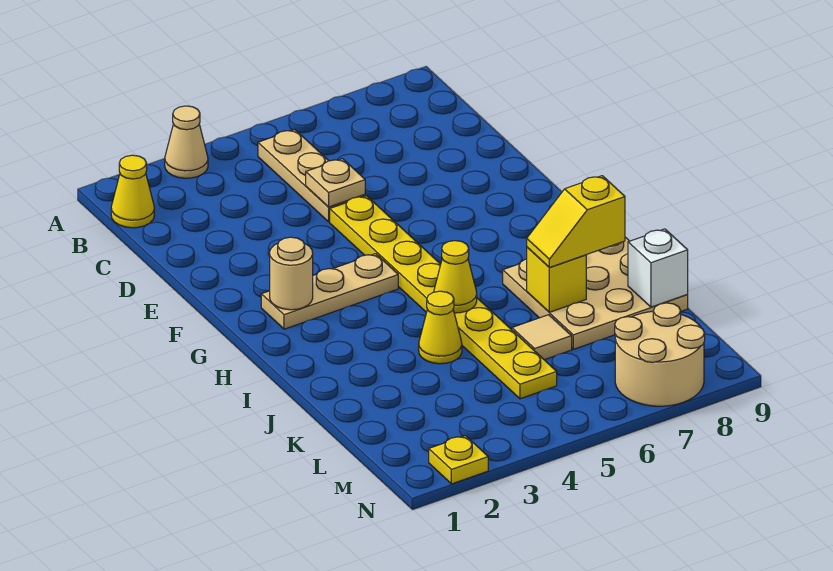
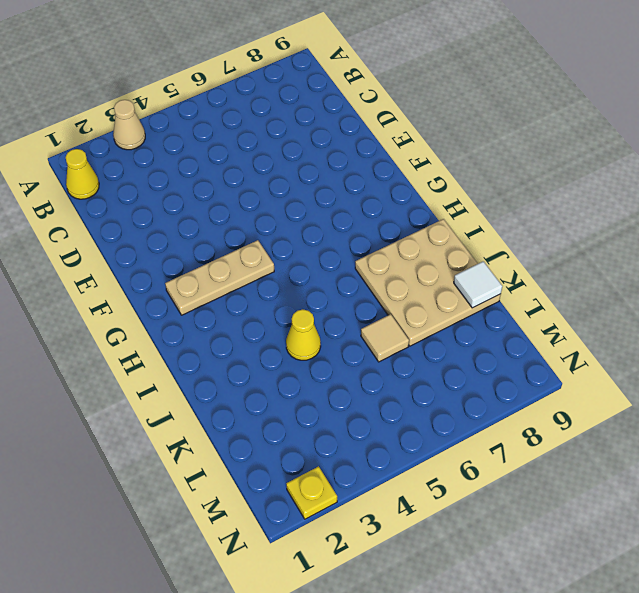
white tile K9 level 2 -> white brick K9 level 2
none -> tan plate B5:D5 level 1
none -> yellow plate E5:L5 level 1
none -> tan round brick M7:N8 level 1

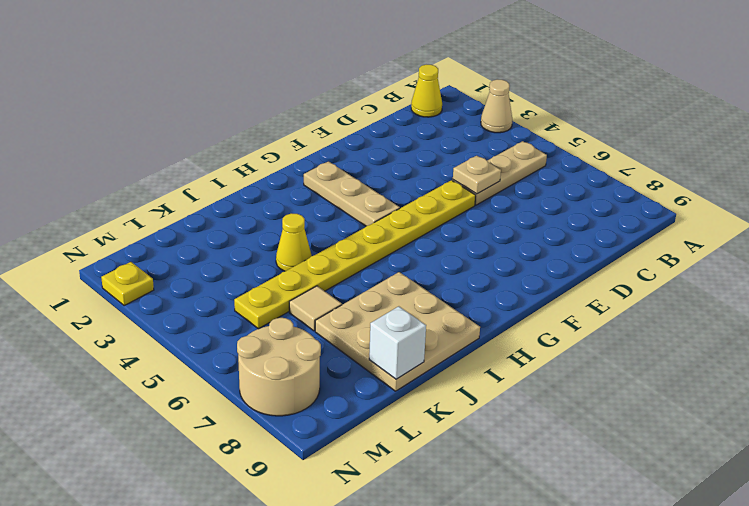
none -> tan round brick G2 level 2
none -> yellow cone I5 level 2
none -> yellow brick J7 level 2

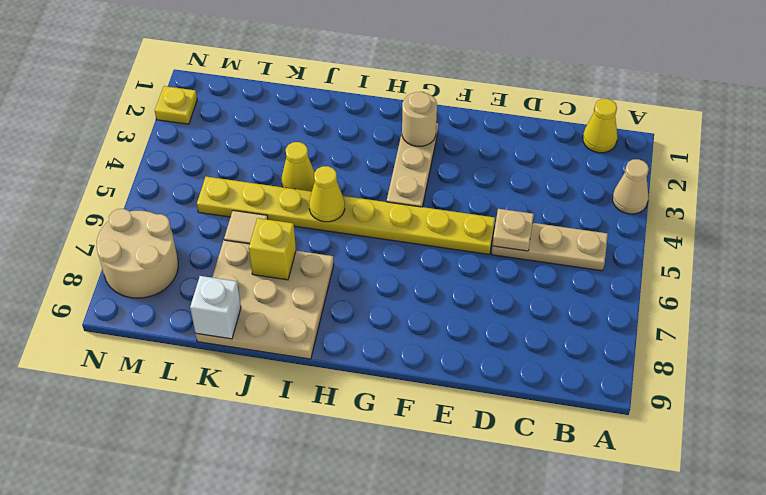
none -> yellow slope J7:J8 level 3 top 8

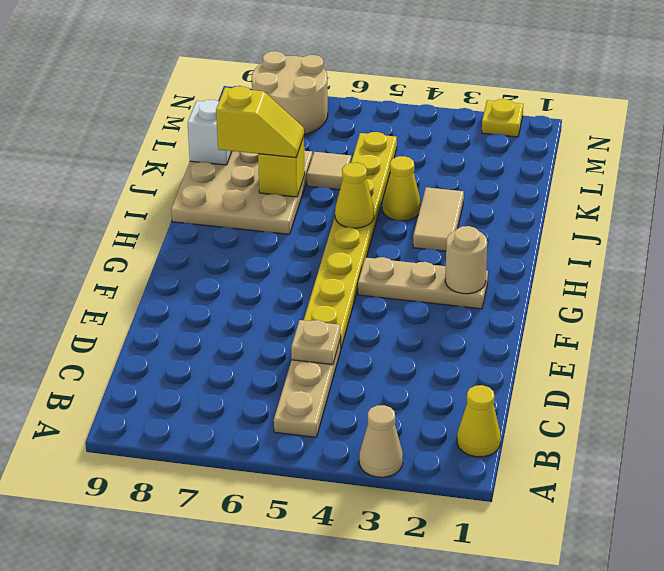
tan tile I3:J3 level 1 -> none

